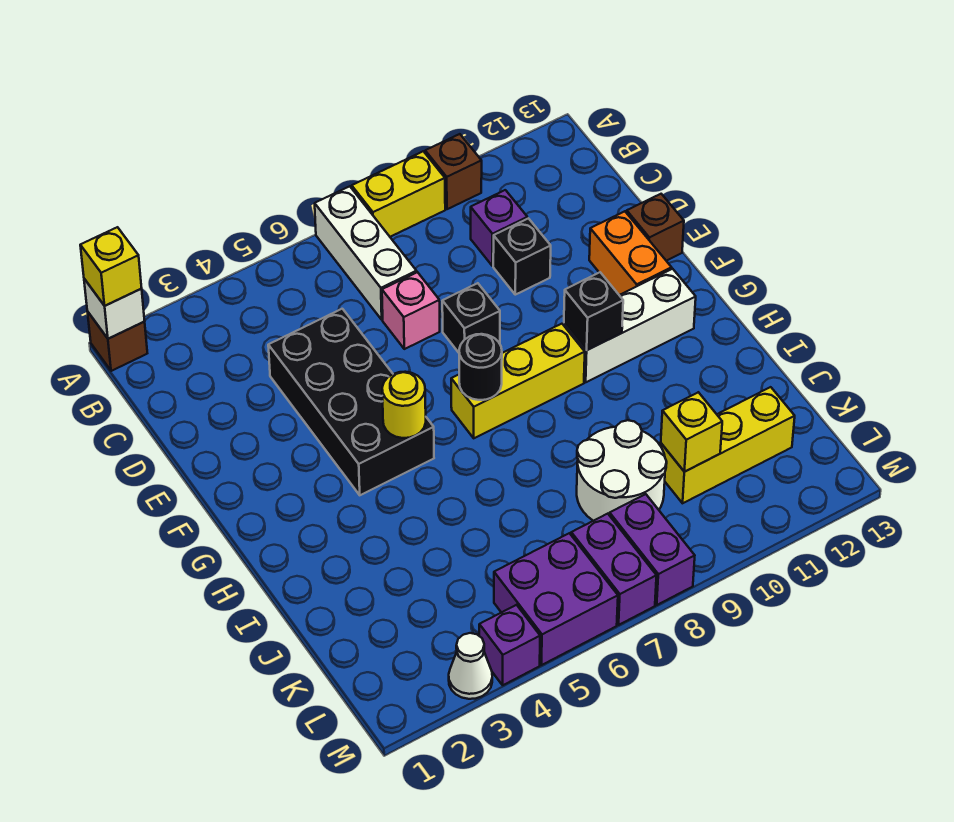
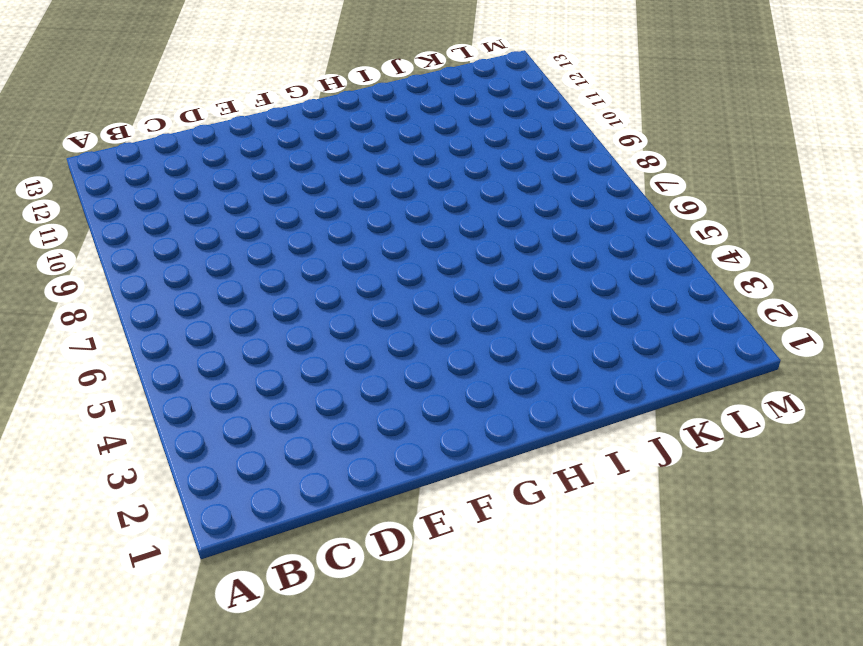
none -> brown brick A1 level 1
none -> white brick A7:C7 level 1
none -> yellow brick A8:A9 level 1

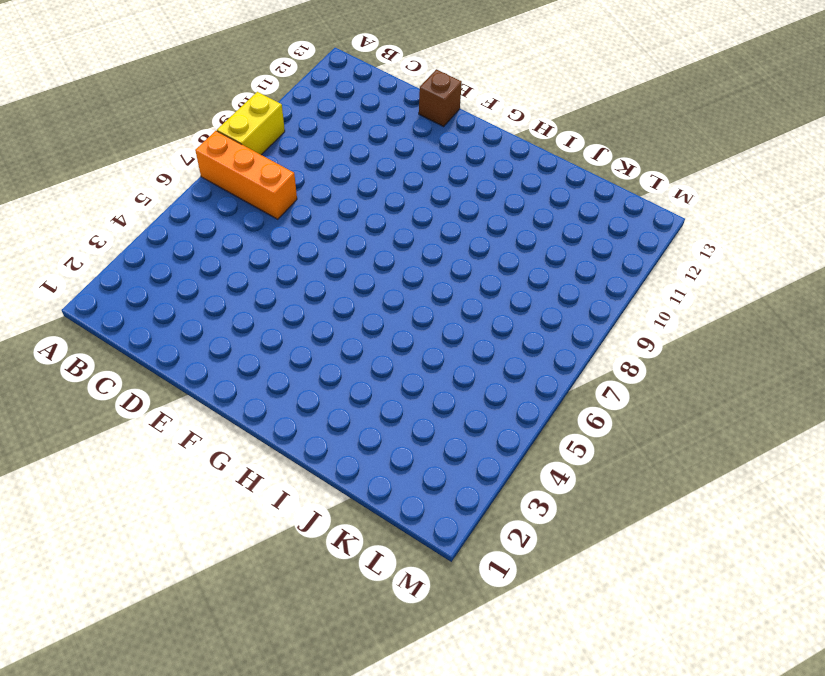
orange brick A7:C7 level 1 -> white brick A7:C7 level 1
none -> brown brick A1 level 1
none -> brown brick A10 level 1
none -> purple brick C10 level 1

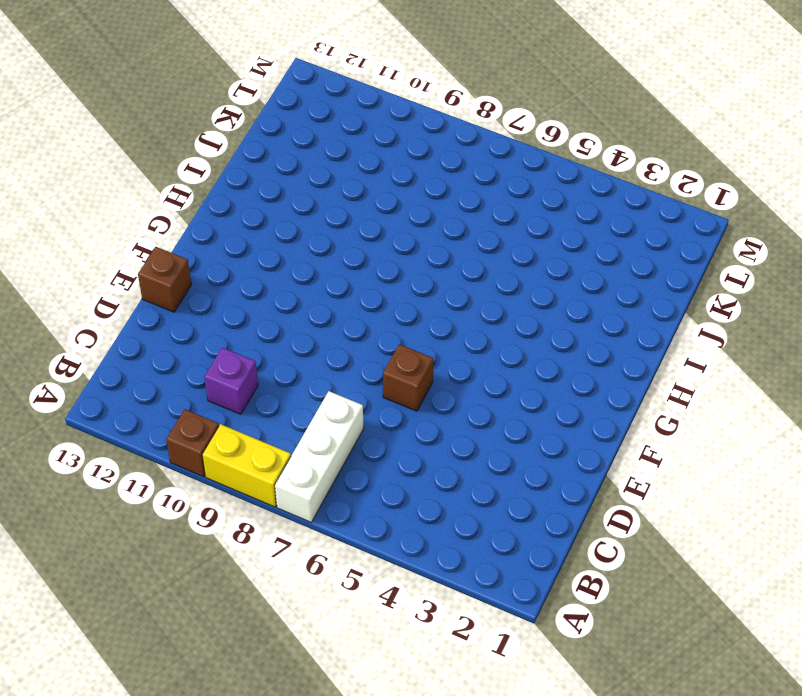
brown brick E6 level 1 -> brown brick A1 level 1
none -> black brick D4:G5 level 1
none -> pink brick D7 level 1
none -> black brick D10 level 1

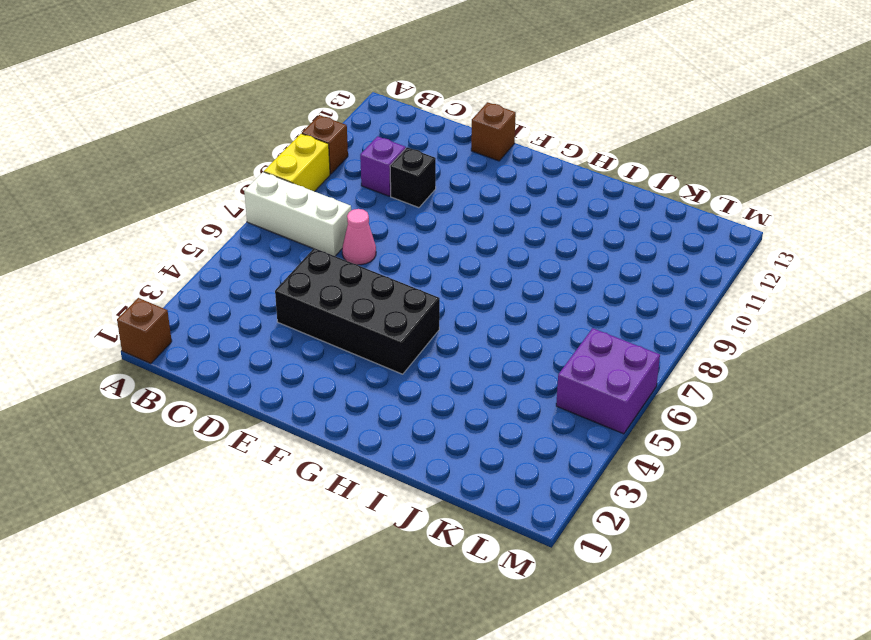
pink cone D7 level 1 -> pink brick D7 level 1
none -> black brick E8 level 1
none -> orange brick E12:F12 level 1
none -> yellow brick G7:G9 level 1

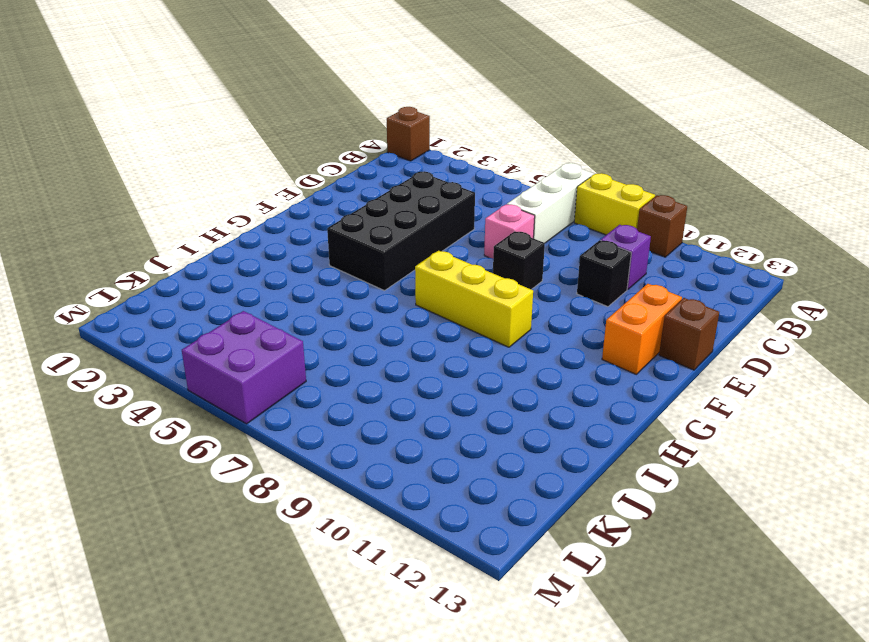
none -> white brick G10:G12 level 1
none -> white round brick J8:K9 level 1
none -> yellow brick K10:K12 level 1

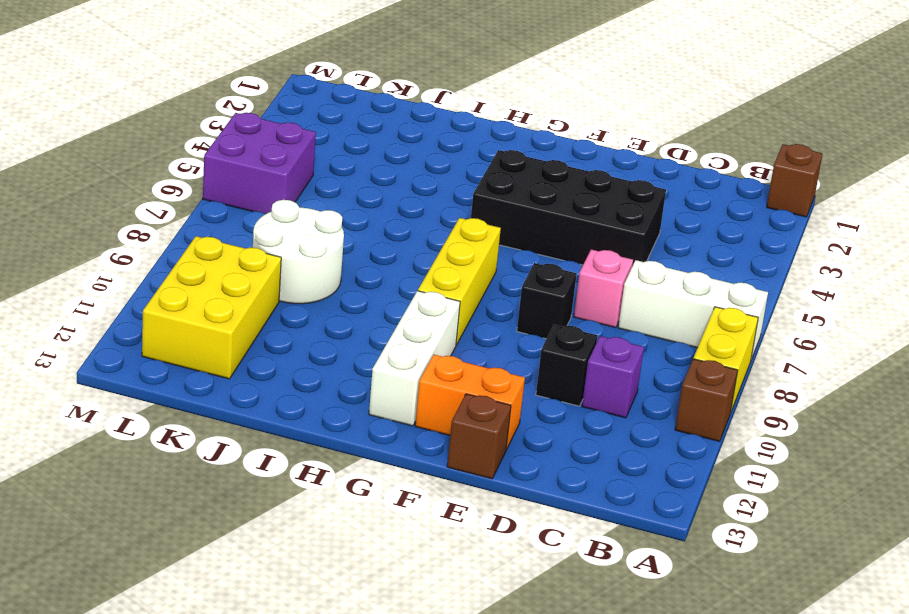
yellow brick K10:L12 level 1 -> yellow brick K10:K12 level 1
none -> purple brick L7:M7 level 1
none -> purple brick L8:M8 level 1
none -> white cone M3 level 1

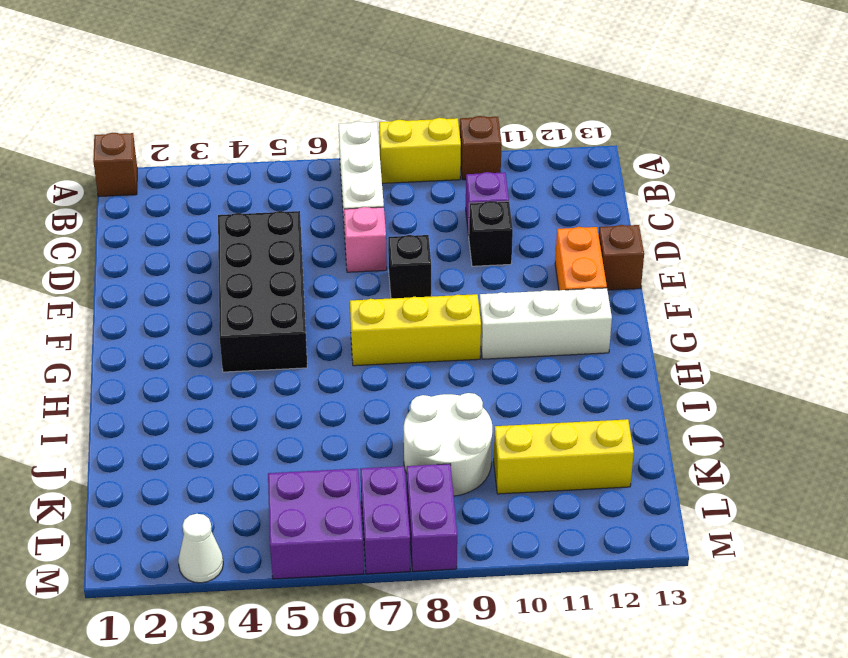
none -> purple brick M4 level 1
none -> white brick A1 level 2
none -> yellow round brick G5 level 2

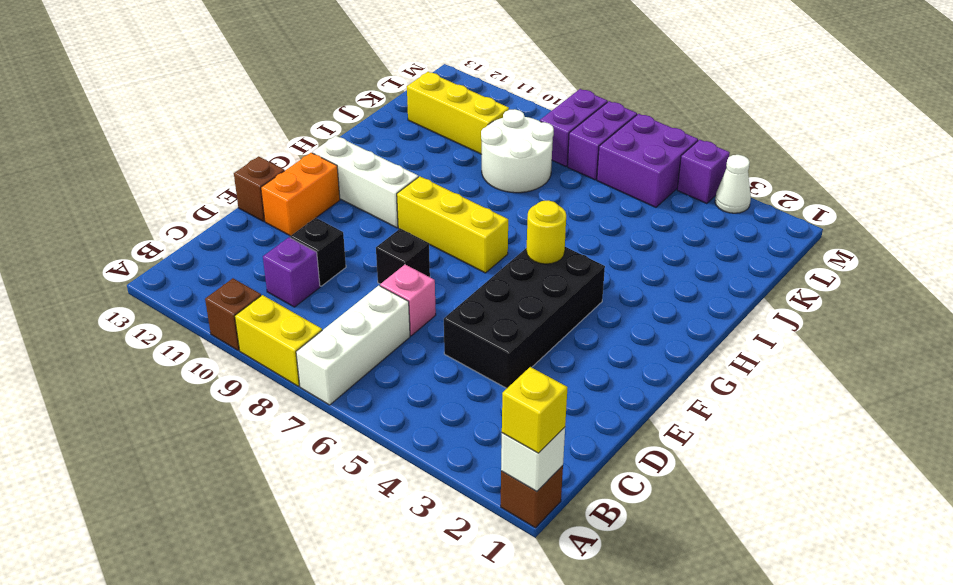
none -> black round brick G7 level 2
none -> black brick G10 level 2
none -> yellow brick K10 level 2

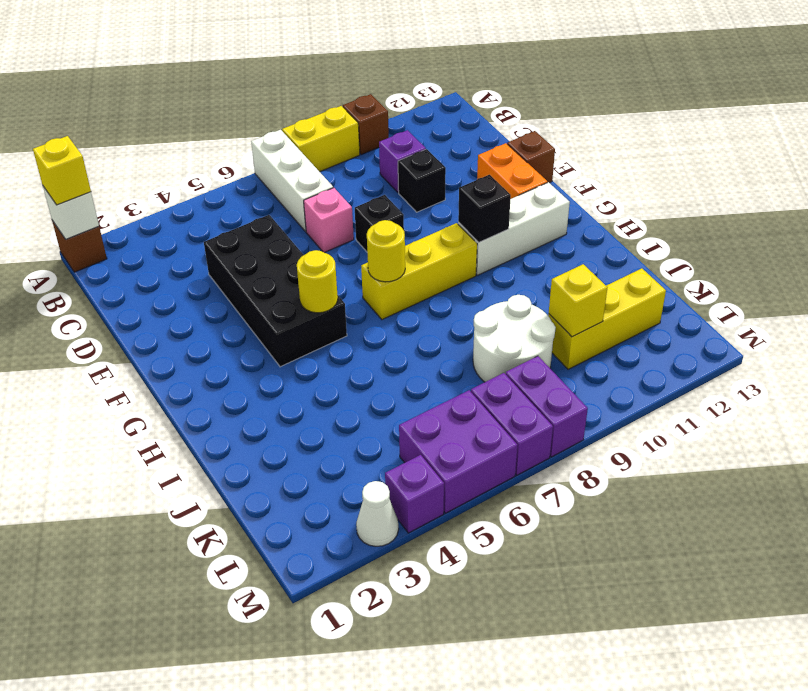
yellow round brick G7 level 2 -> black round brick G7 level 2

